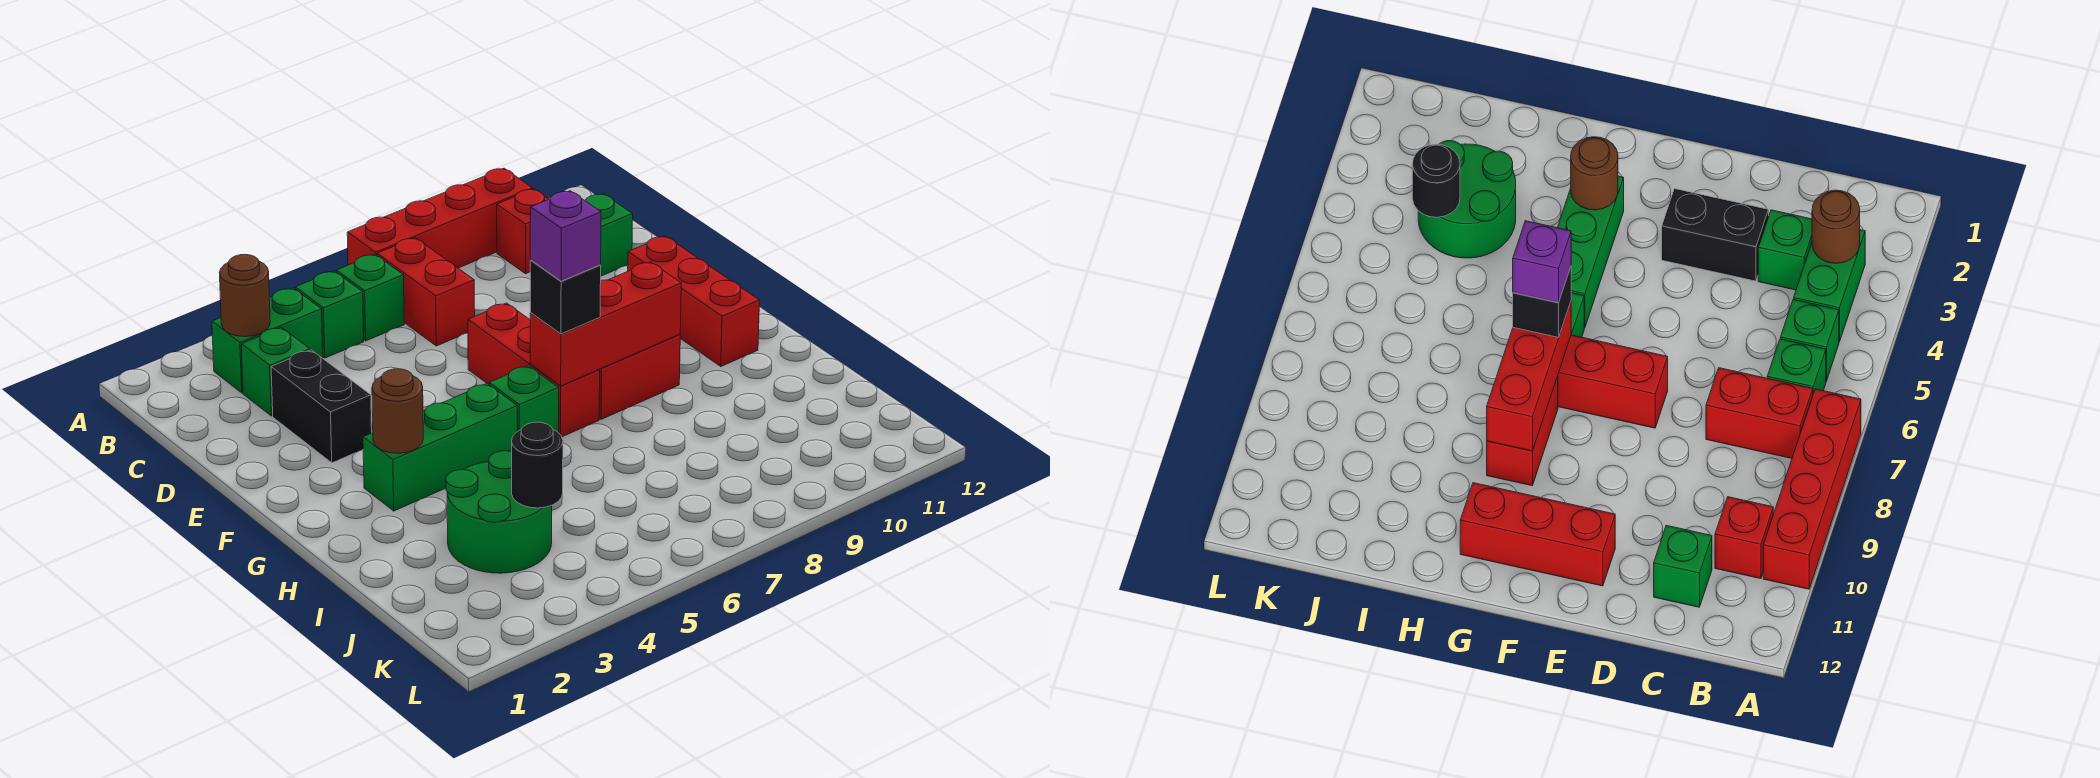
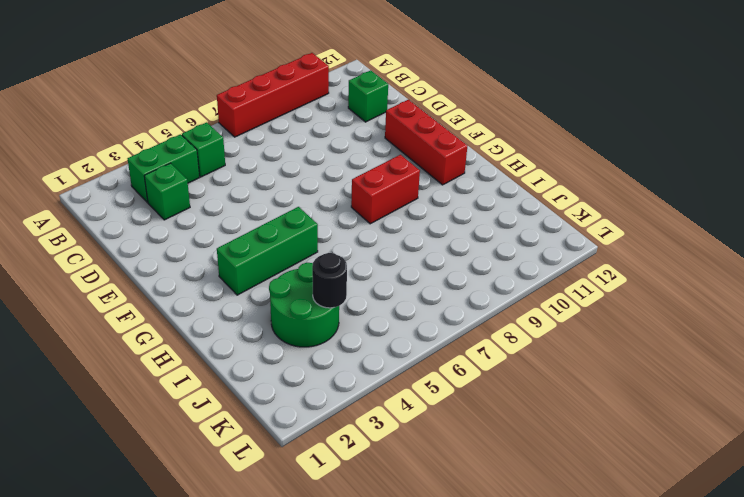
none -> green brick B6 level 1
none -> red brick B7:C7 level 1
none -> red brick B10 level 1

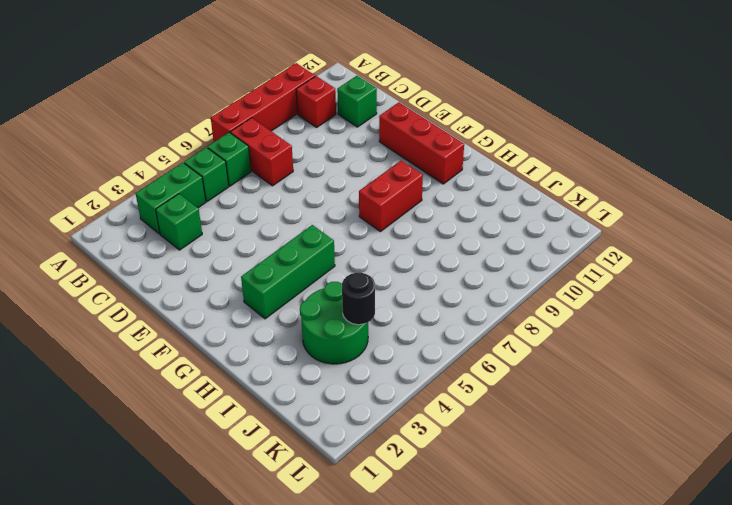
none -> black brick D3:E3 level 1
none -> red brick E7:G7 level 1
none -> green brick G6 level 1

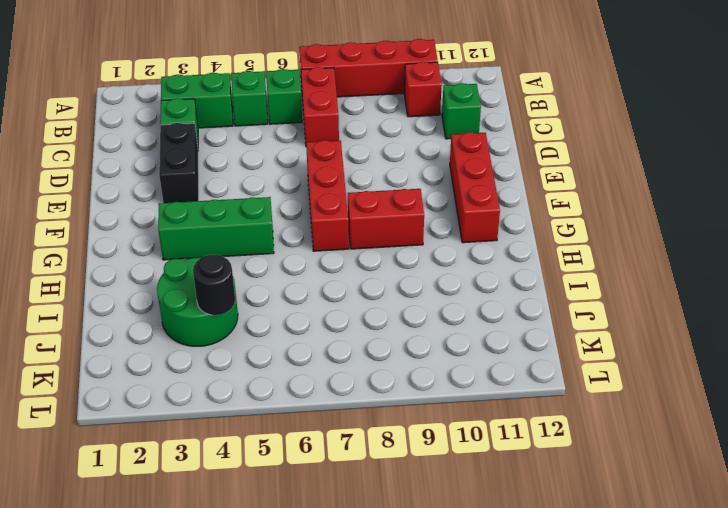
none -> green brick G6 level 1
none -> brown round brick B3 level 2
none -> brown round brick G3 level 2

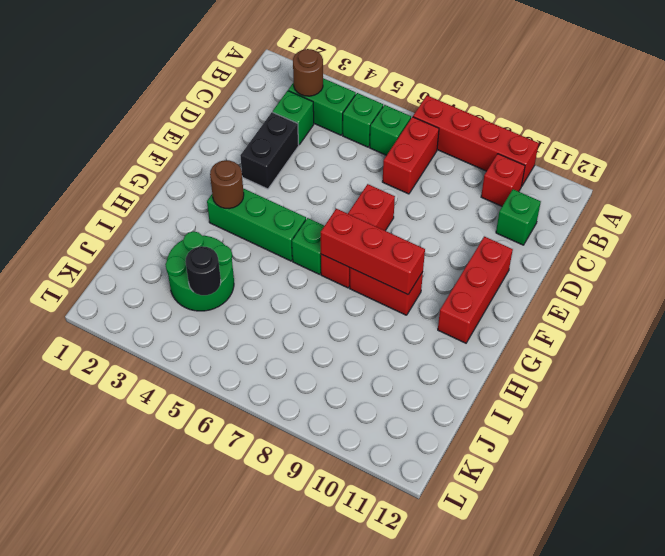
none -> black brick G7 level 3
none -> purple brick G7 level 4

